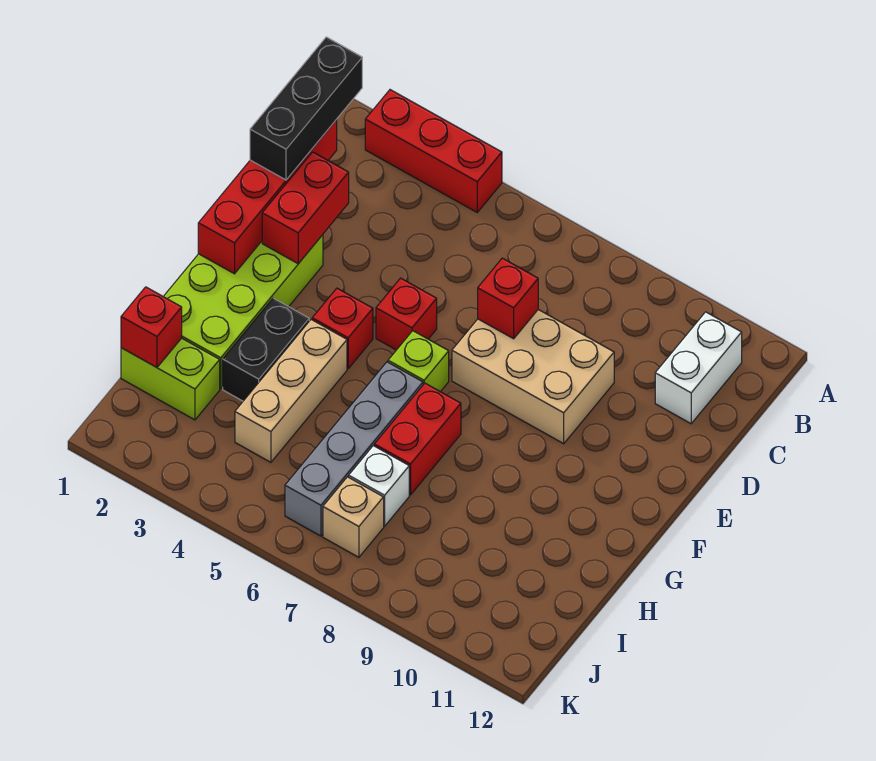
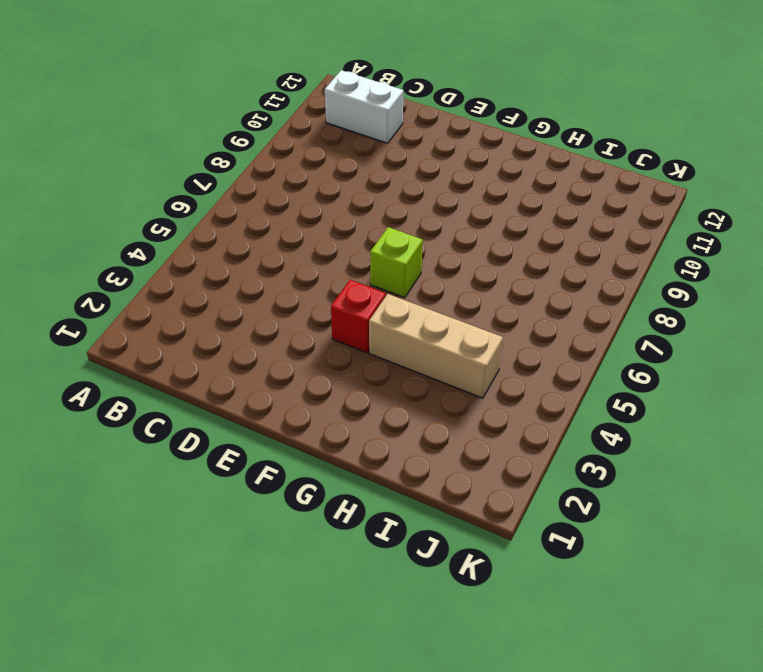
none -> red brick A2:A4 level 1
none -> tan brick D7:E9 level 1
none -> lime brick E1:H2 level 1

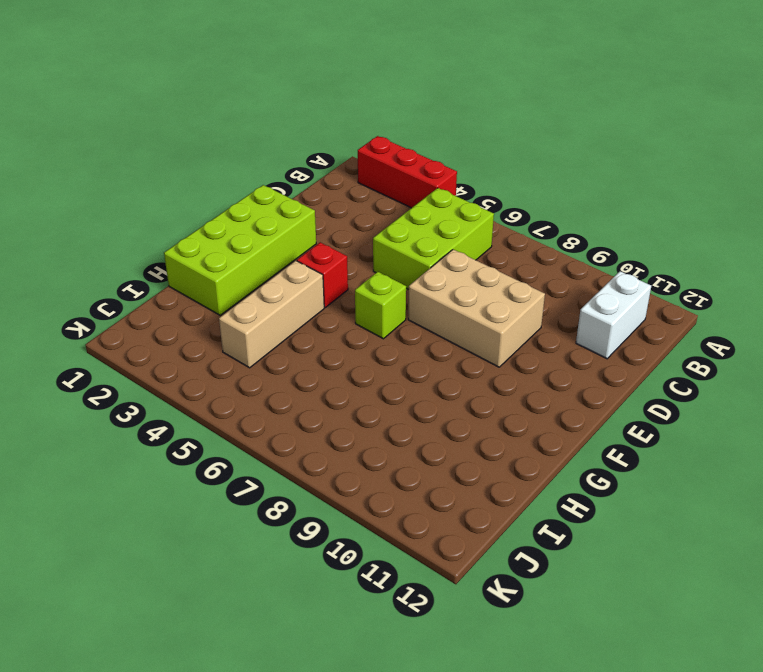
lime brick B5:D6 level 1 -> none
none -> red brick E5 level 1
none -> black brick G3:H3 level 1
none -> grey brick G6:J6 level 1

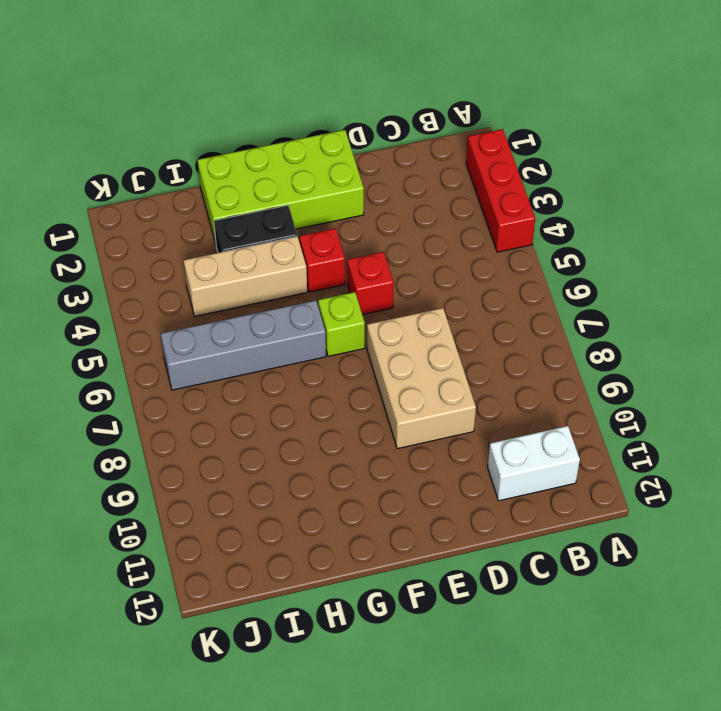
none -> red brick G7:H7 level 1
none -> lime brick I1:I2 level 1
none -> white brick I7 level 1

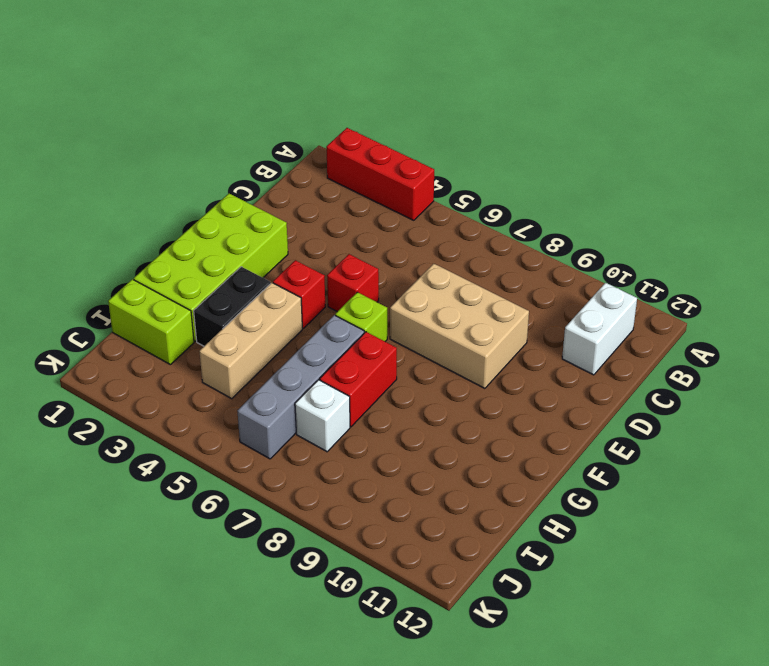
none -> tan brick J7 level 1
none -> red brick C1:F1 level 2
none -> red brick D2:E2 level 2

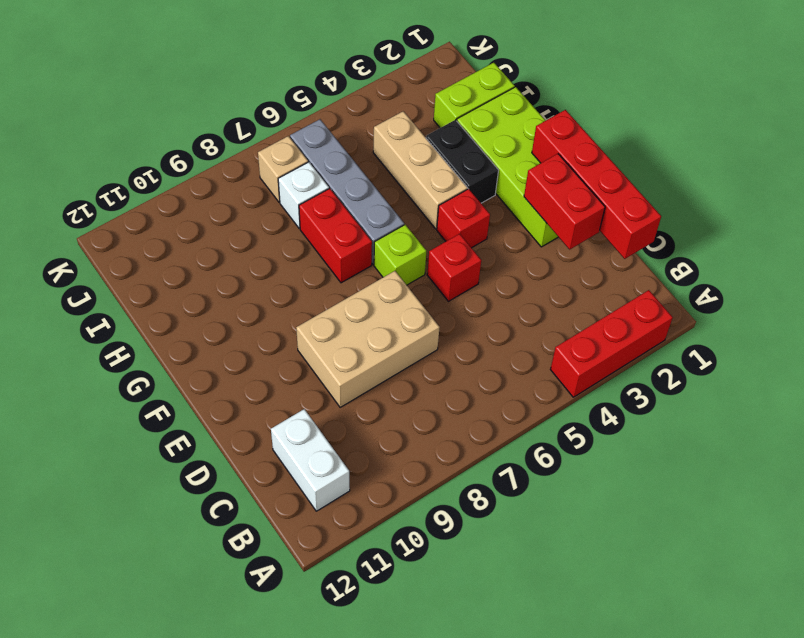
none -> red brick D7 level 2
none -> red brick I1 level 2
none -> black brick B1:D1 level 3

